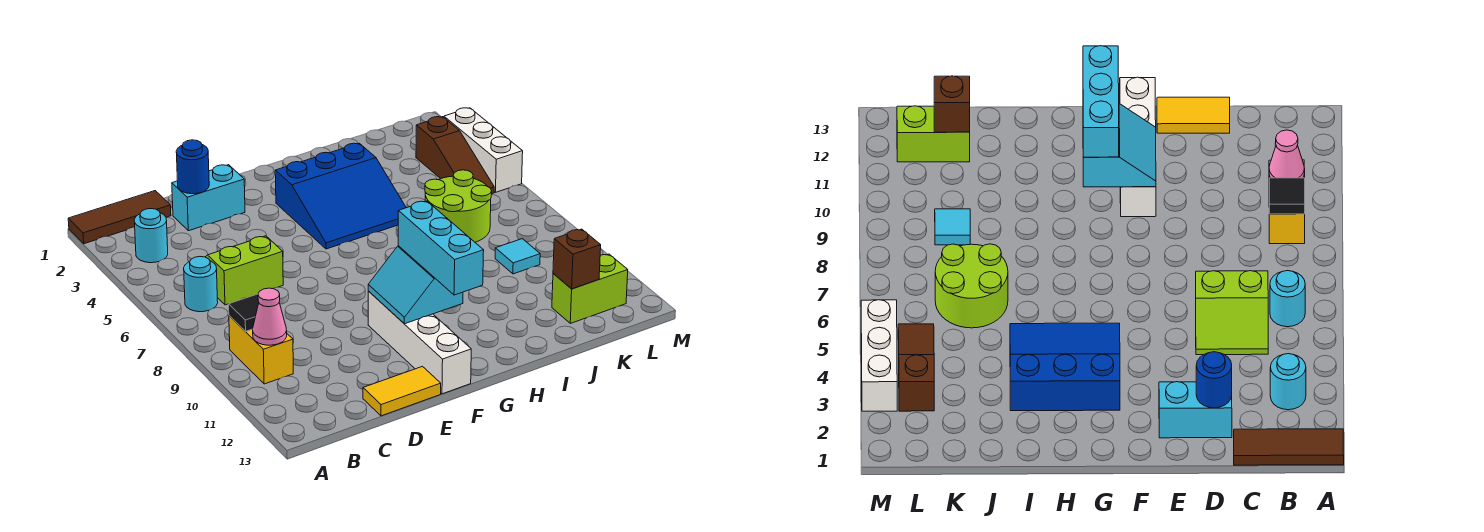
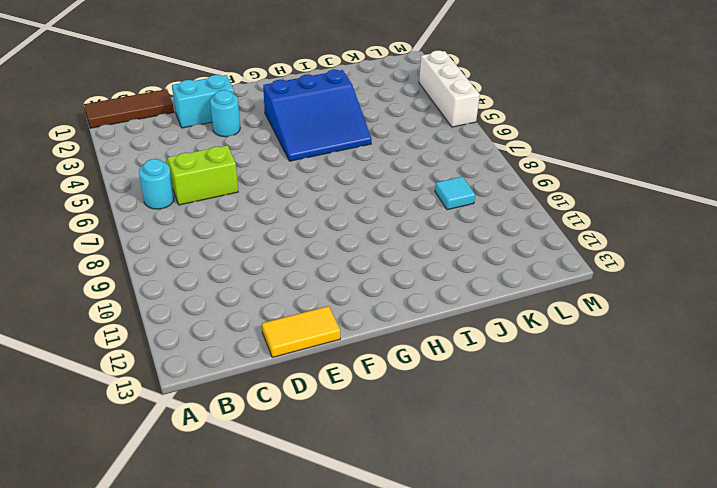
cyan round brick E3 level 1 -> cyan round brick B3 level 1
none -> yellow brick B9:B10 level 1
none -> white brick F10:F13 level 1
none -> lime round brick J6:K7 level 1

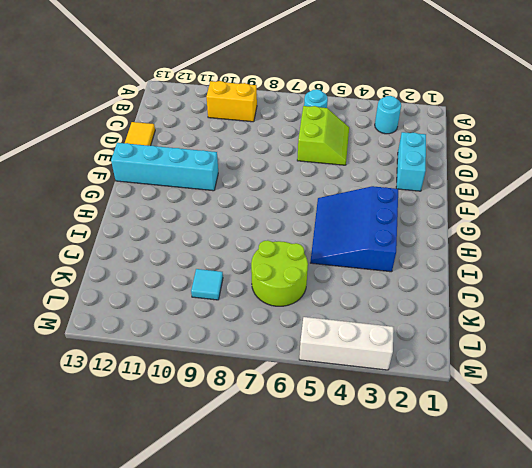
cyan brick F10:F13 level 1 -> white brick F10:F13 level 1
none -> brown tile A1:C1 level 1
none -> lime brick K12:L12 level 1
none -> brown slope L3:L5 level 1 top 3

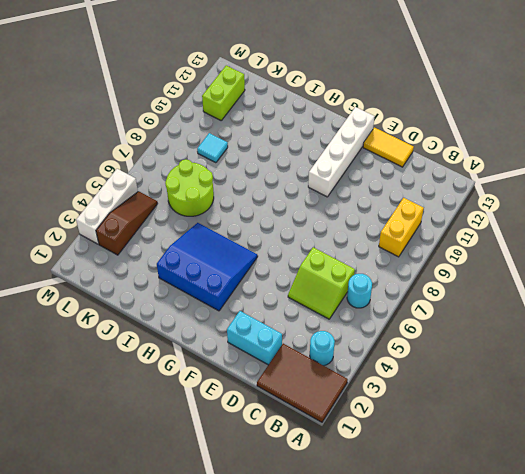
brown tile A1:C2 level 1 -> brown tile A1:C1 level 1
lime brick L11:L12 level 1 -> lime brick K12:L12 level 1
none -> black tile B9 level 2
none -> pink cone B10 level 2
none -> blue round brick D2 level 2

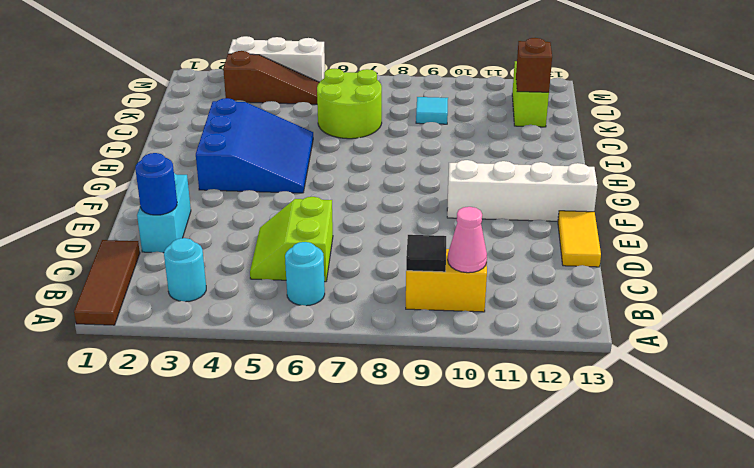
none -> cyan slope F10:G11 level 2 top G
none -> cyan brick G10:G12 level 3

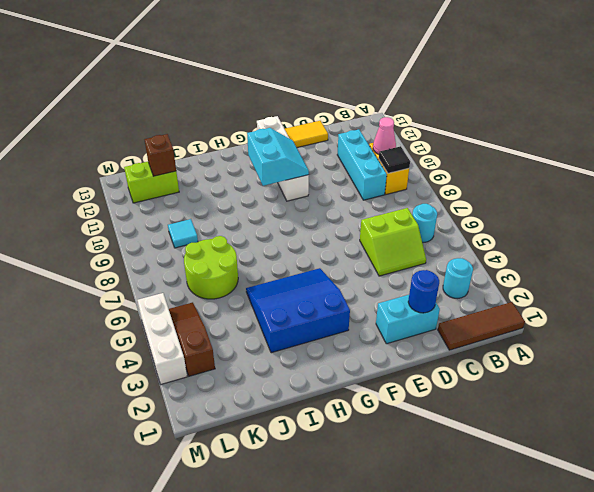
cyan brick C9:C11 level 1 -> cyan brick G10:G12 level 3

